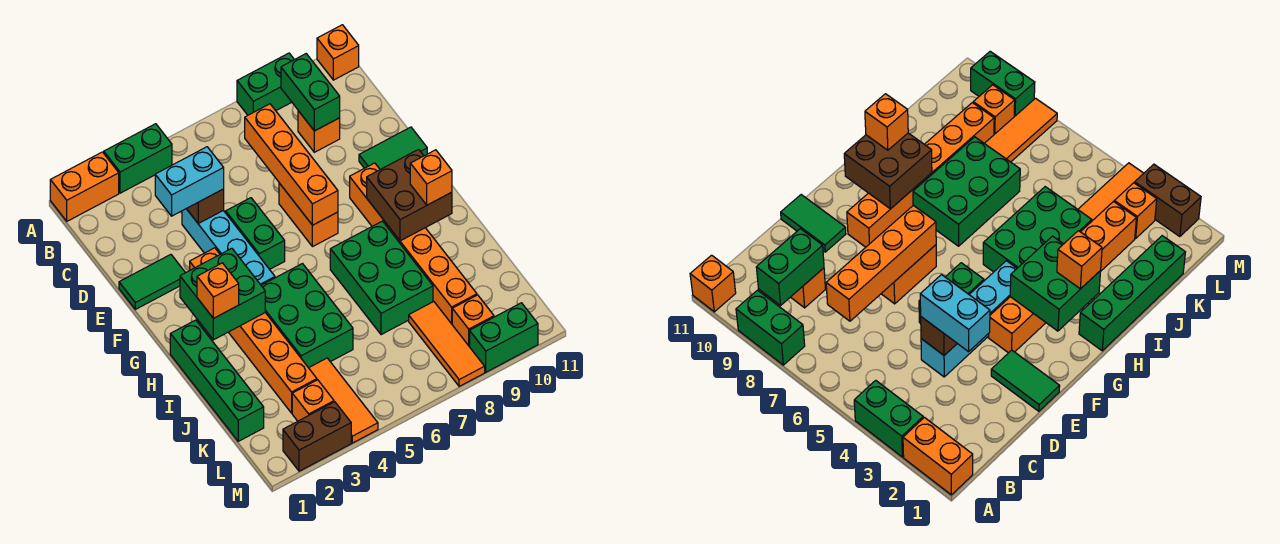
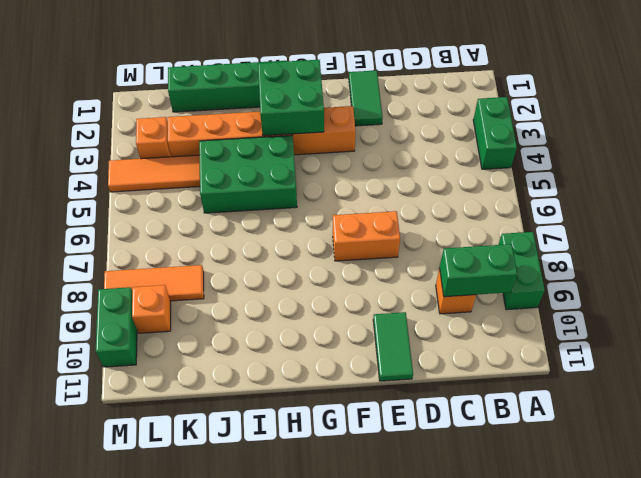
none -> orange brick A1:A2 level 1
none -> orange brick A11 level 1
none -> cyan brick D4:G4 level 1

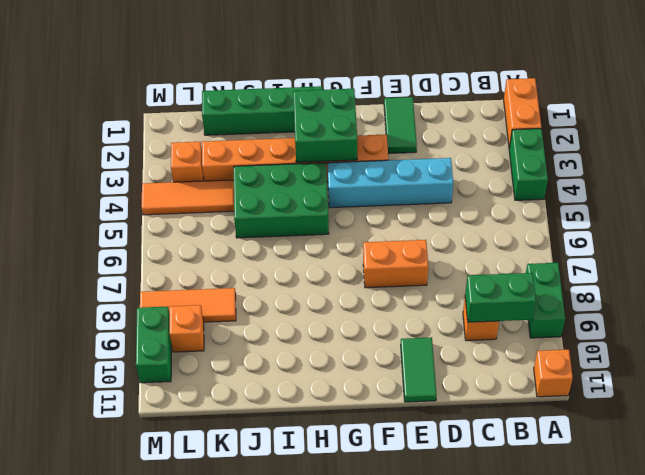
none -> green brick E5:F5 level 1
none -> orange brick F9:K9 level 1
none -> green brick H7:J8 level 1

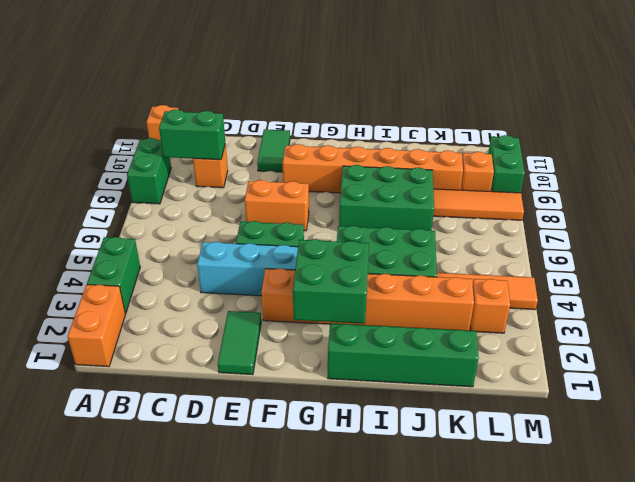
none -> brown brick M2:M3 level 1
none -> orange brick C7:F7 level 2
none -> brown brick D4 level 2

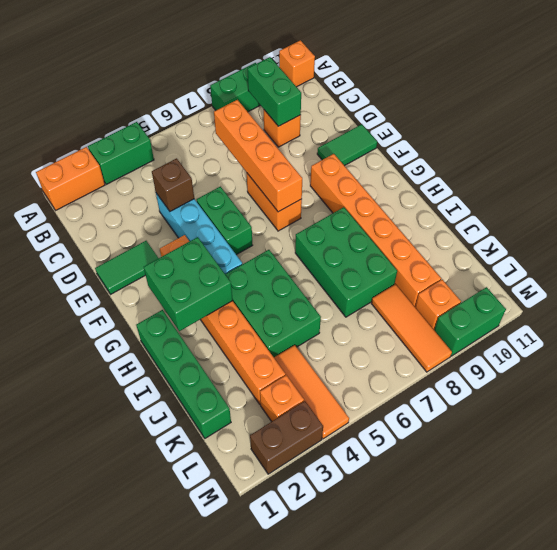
none -> brown brick G9:H10 level 2
none -> cyan brick D3:D4 level 3
none -> orange brick H2 level 3

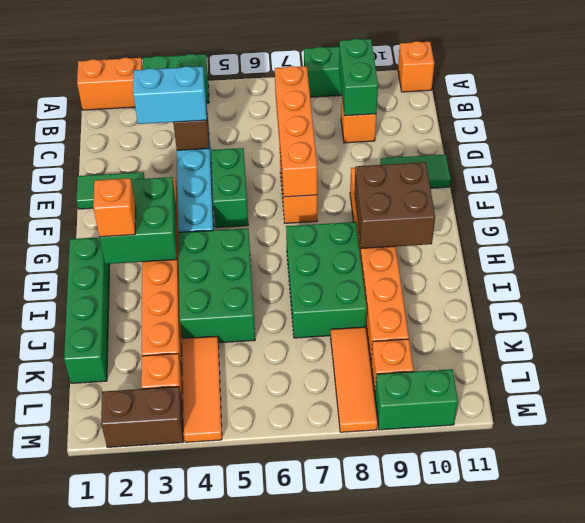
none -> orange brick H10 level 3

